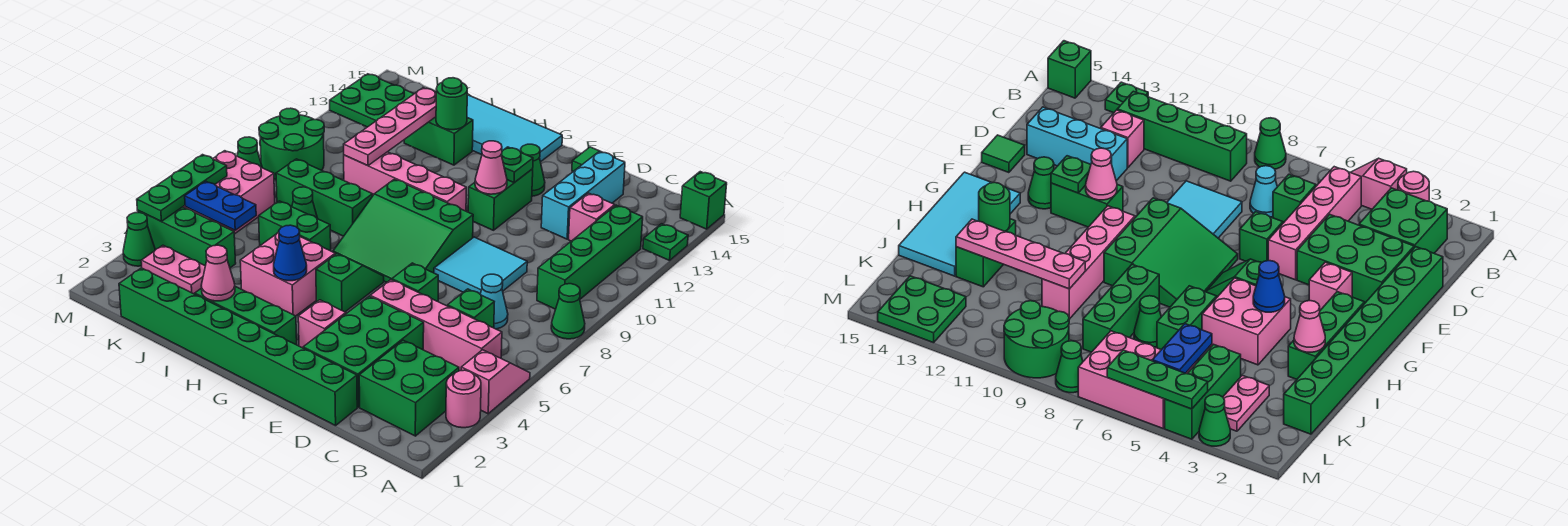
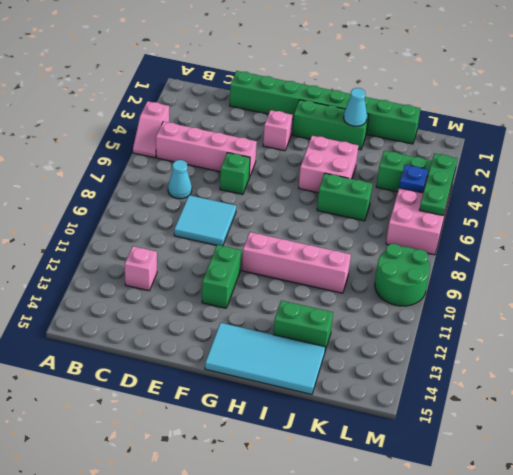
cyan cone I2 level 2 -> pink cone I2 level 2
blue plate L5 level 2 -> blue plate K5:L5 level 2
none -> pink round brick A3 level 1
none -> green cone A8 level 1
none -> green plate A13 level 1
none -> green brick A15 level 1

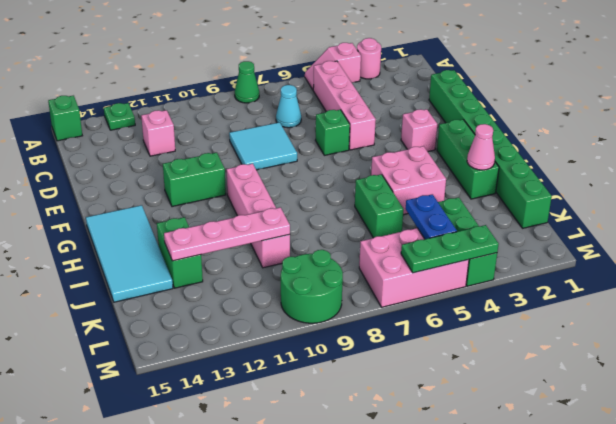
none -> green brick B2:C3 level 1
none -> green brick B9:B12 level 1
none -> green brick C6 level 1
none -> green brick D2:E4 level 1

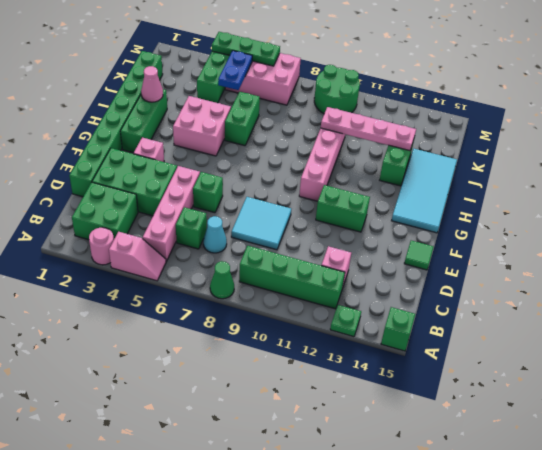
none -> cyan brick D12:D14 level 1
none -> green slope F7:H9 level 1 top 9
none -> green cone F13 level 1
none -> green slope G5:G6 level 1 top 5

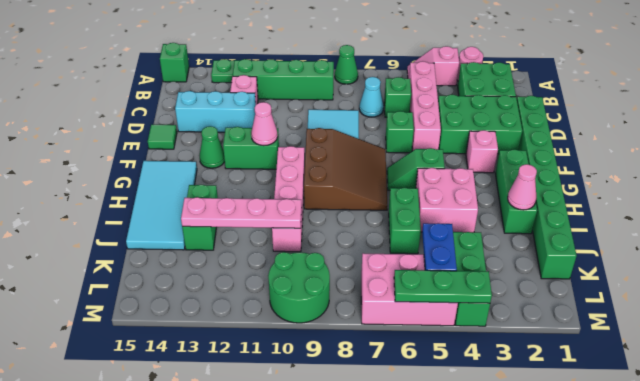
brown slope F7:H9 level 1 top 9 -> green slope F7:H9 level 1 top 9
none -> green brick I8:K8 level 1
none -> green cone J7 level 1
none -> pink plate K3:L3 level 1
none -> green plate L13:M14 level 1

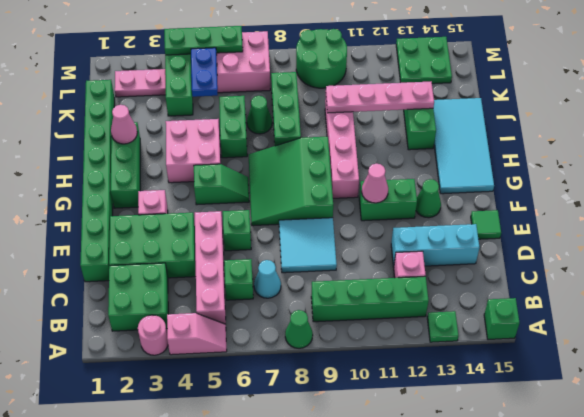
pink plate L2:L3 level 1 -> pink plate K3:L3 level 1
none -> green cone M3 level 1
none -> green cone M8 level 1
none -> green plate F12 level 2
none -> blue cone H4 level 2

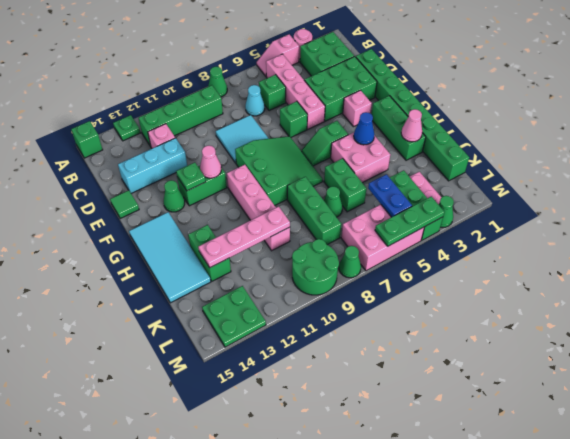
none -> green round brick I13 level 2

